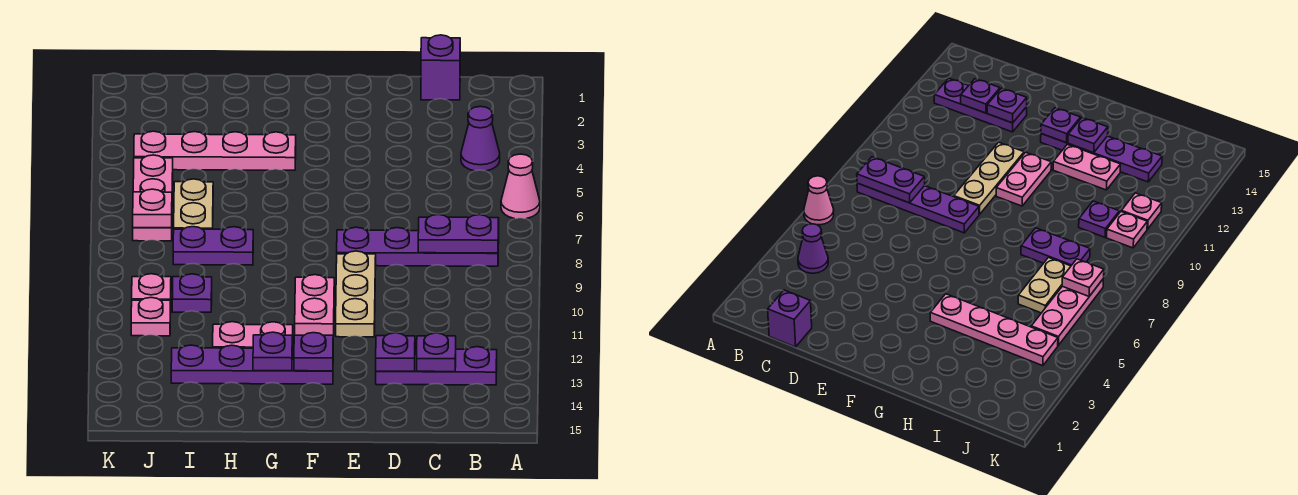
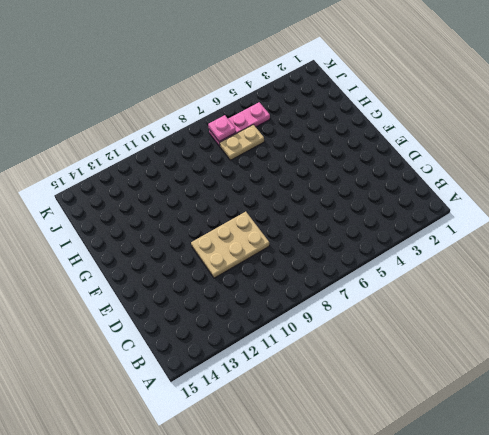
tan plate D9:E11 level 1 -> tan plate E9:E11 level 1
none -> pink cone A6 level 1
none -> purple cone B4 level 1
none -> purple plate B8:E8 level 1

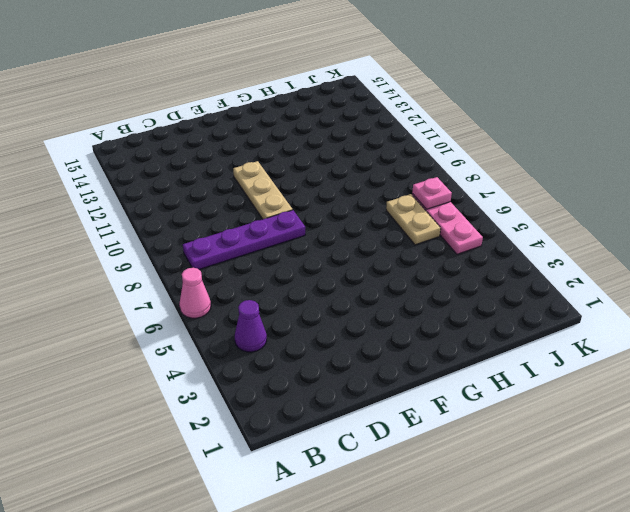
none -> purple plate B13:D13 level 1
none -> purple brick C1 level 1
none -> pink plate F10:F11 level 1

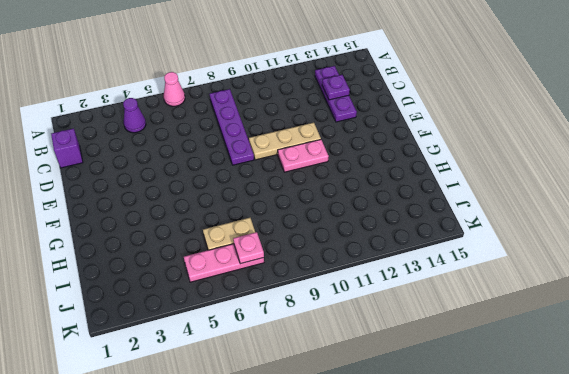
none -> purple plate F13:I13 level 1
none -> pink plate G4:J4 level 1
none -> pink plate G12:H12 level 1

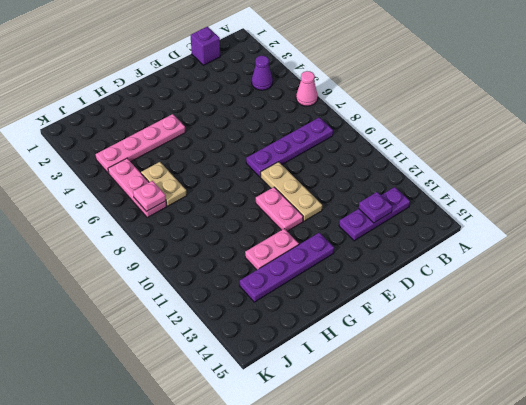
none -> purple plate H8:I8 level 1
none -> purple plate I10 level 1
none -> pink plate J10 level 1

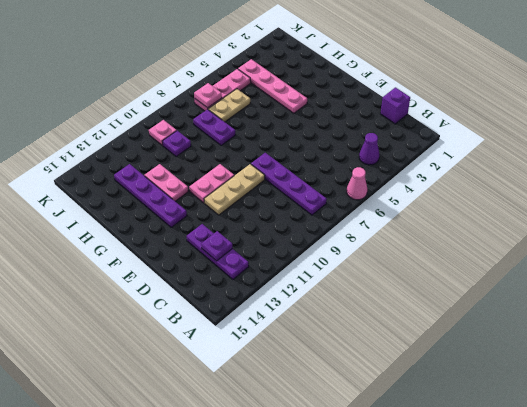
none -> pink plate J11 level 1
none -> purple plate B8:C8 level 2
none -> purple plate D13 level 2

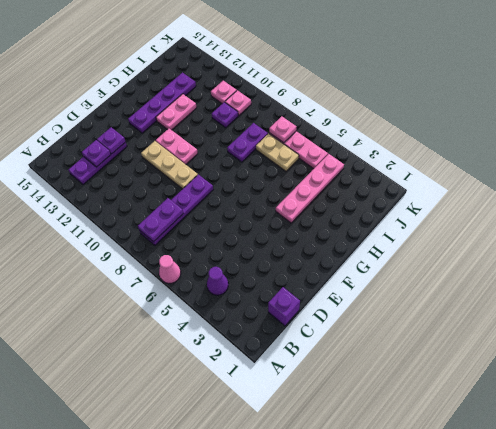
none -> purple plate F13 level 2
none -> purple plate G13 level 2

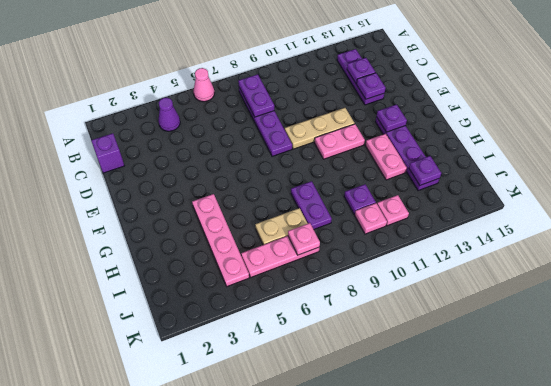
purple plate I13 level 2 -> purple plate G13 level 2

